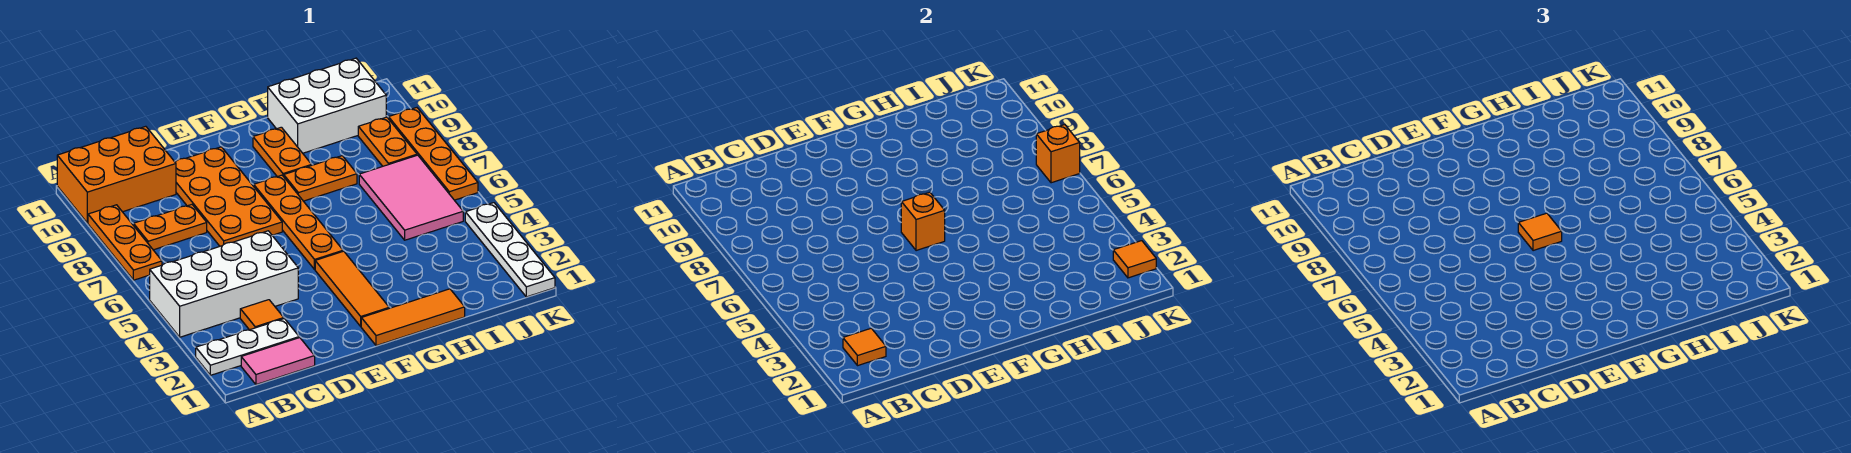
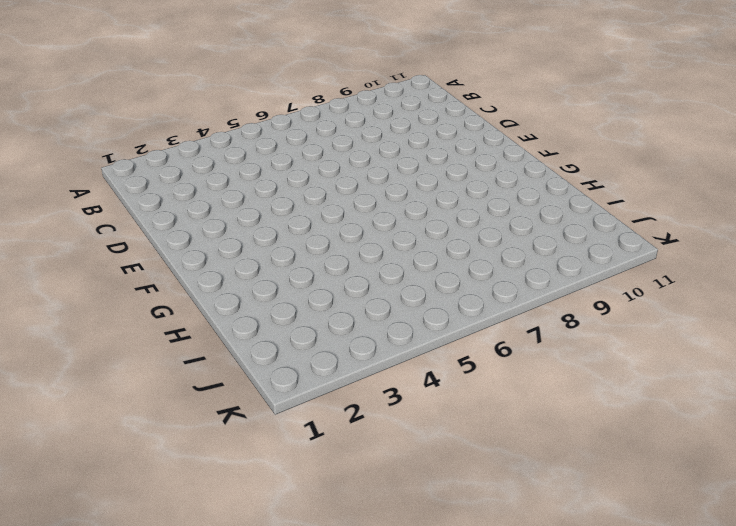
none -> white plate A2:C2 level 1
none -> white brick A4:D5 level 1
none -> orange plate A7:A9 level 1

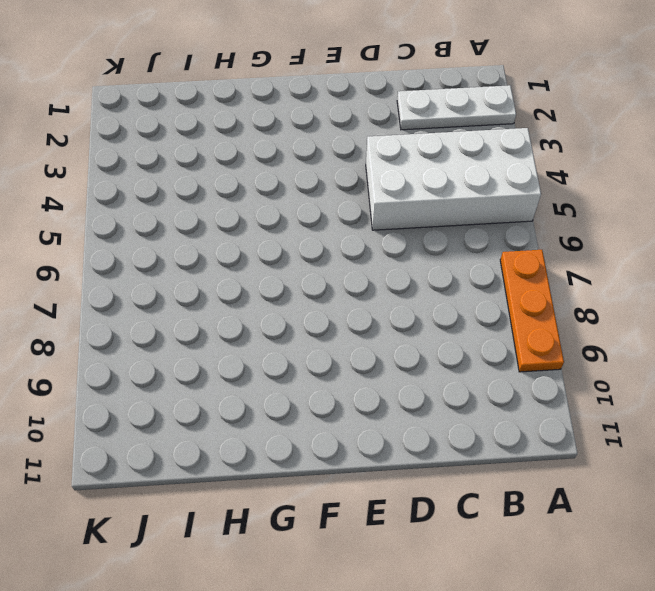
none -> orange brick A10:C11 level 1
none -> pink tile B1:C1 level 1
none -> orange plate B8:C8 level 1

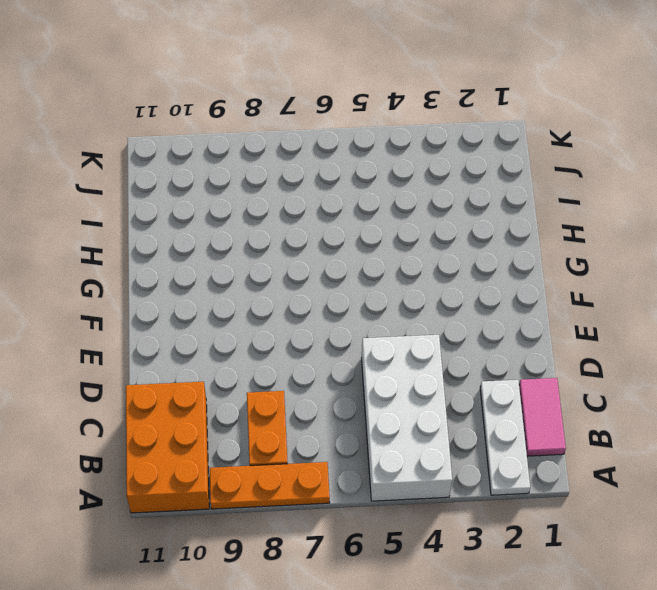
none -> orange tile C3 level 1
none -> orange plate D7:E10 level 1
none -> orange tile F1:H1 level 1

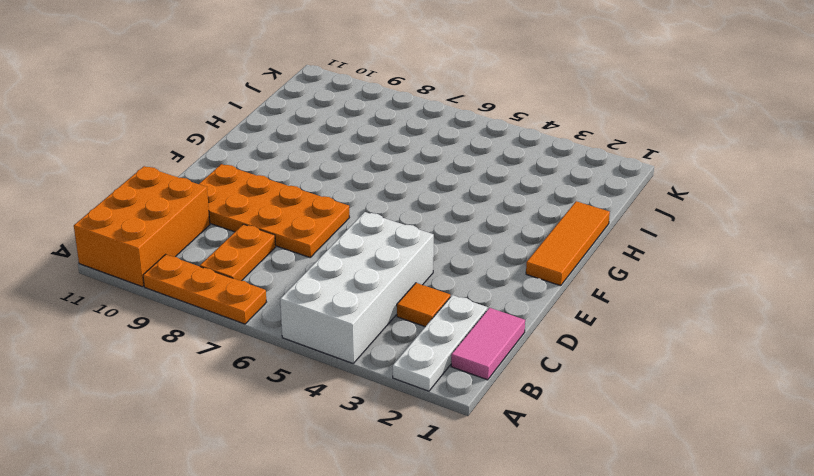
none -> orange tile F2:F4 level 1
none -> orange plate F5:F8 level 1
none -> orange plate G8:H8 level 1

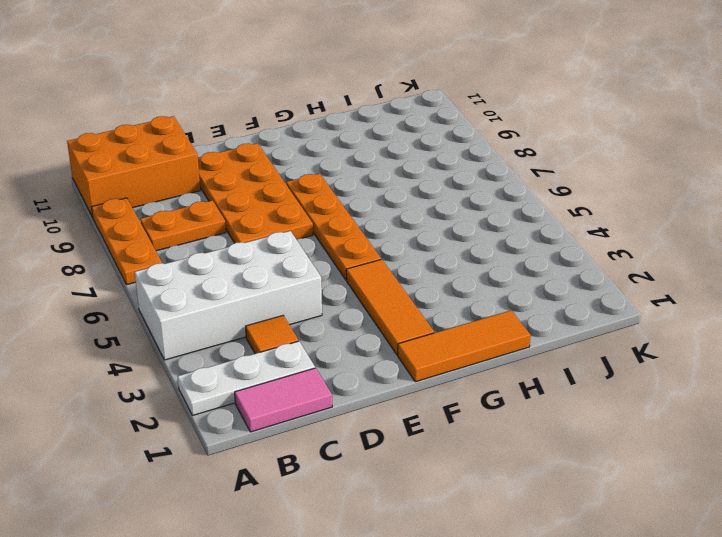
none -> orange plate G8:H8 level 1
none -> orange plate G9:G10 level 1
none -> white brick H10:J11 level 1

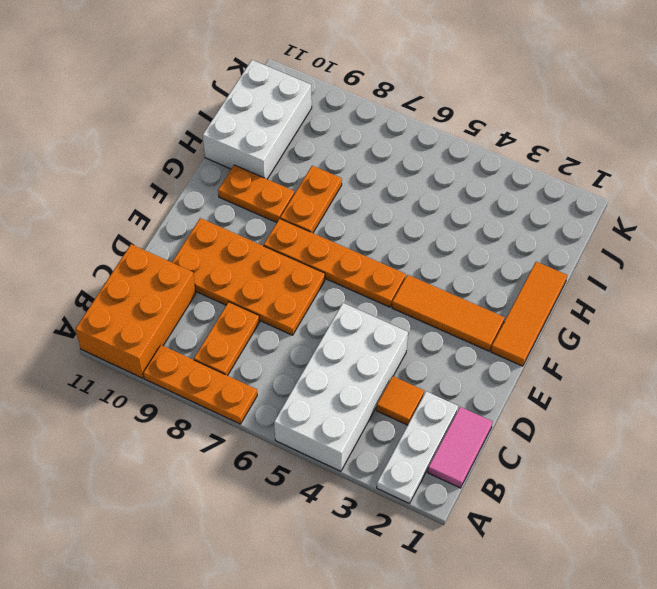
none -> pink tile I5:J7 level 1
none -> orange plate J8:J9 level 1
none -> white plate K1:K4 level 1

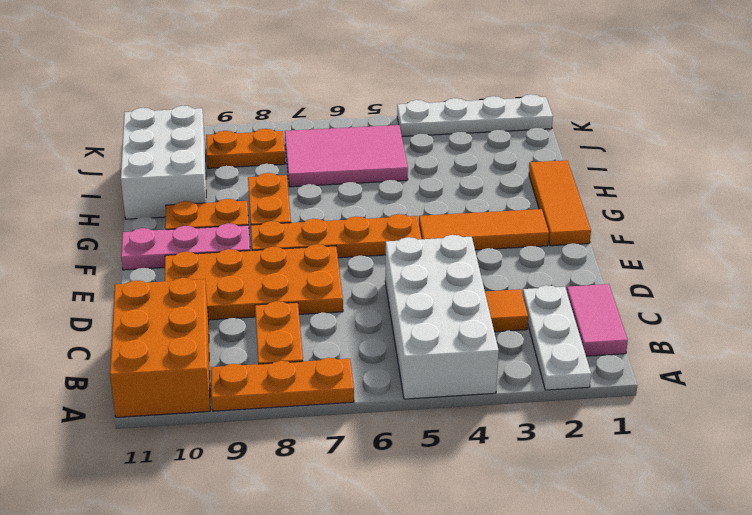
pink plate F9:F11 level 1 -> none
none -> orange plate K6:K9 level 1
none -> orange tile B2 level 2
none -> orange brick F6 level 2

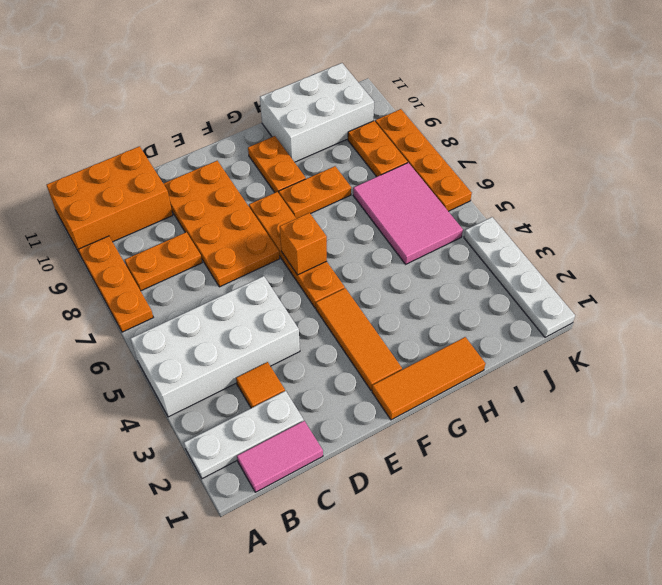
none -> orange tile B2 level 2
none -> orange tile K2 level 2
none -> orange brick K7 level 2

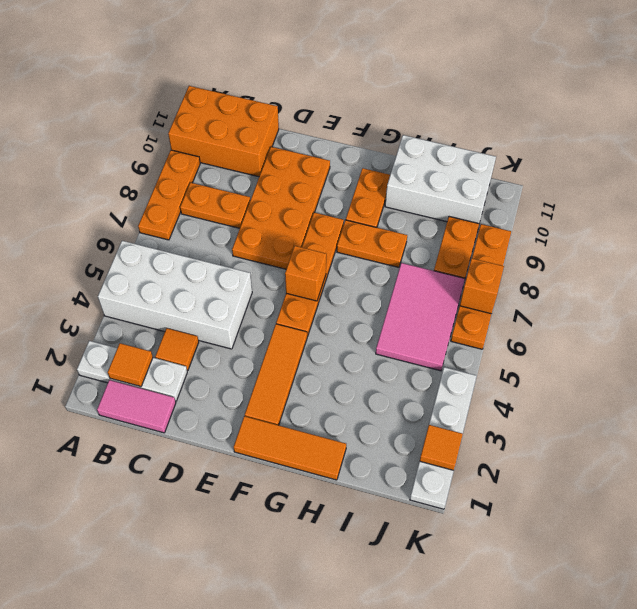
none -> orange tile F6 level 3

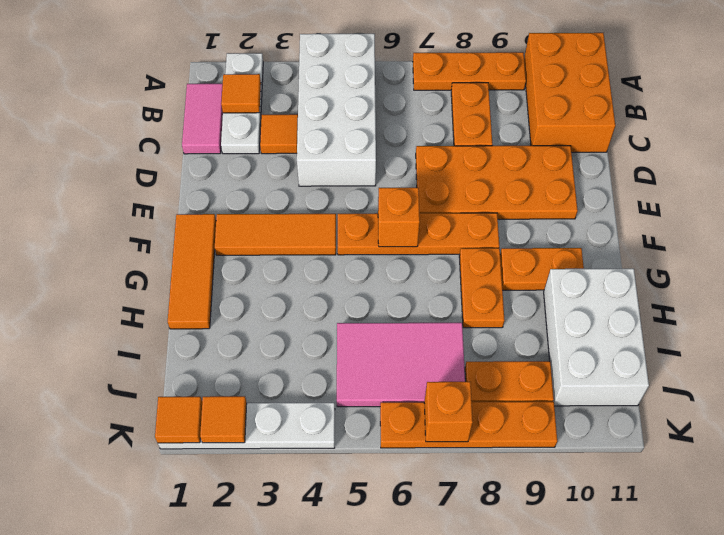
orange tile K1 level 2 -> orange tile F6 level 3

